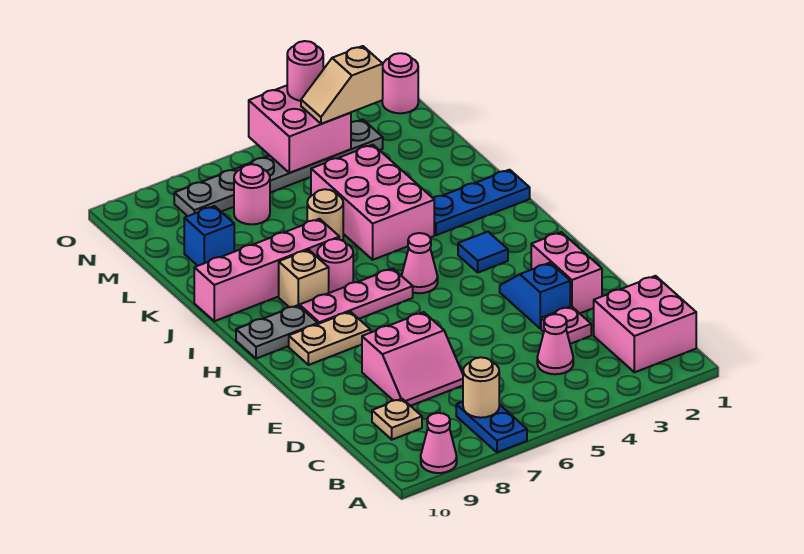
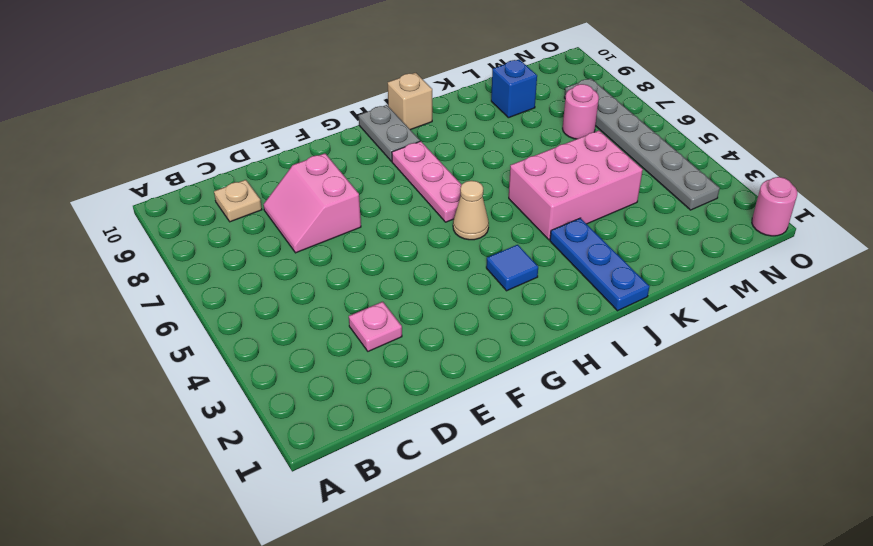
tan cone H5 level 1 -> pink cone H5 level 1
tan brick I10 level 1 -> tan brick I8 level 1
none -> blue plate A7:B7 level 1
none -> pink cone A9 level 1
none -> pink brick B1:C2 level 1

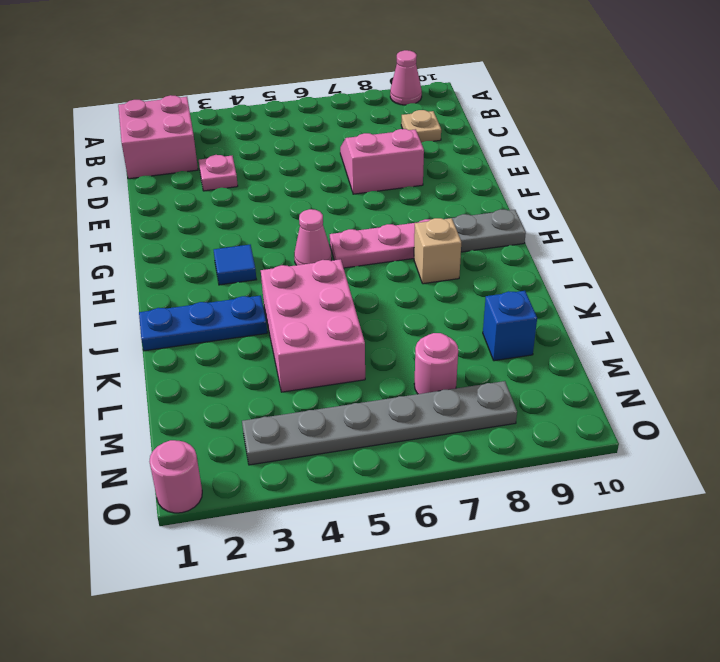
none -> blue plate A7:B7 level 1
none -> pink cone C4 level 1
none -> pink brick E2:F2 level 1

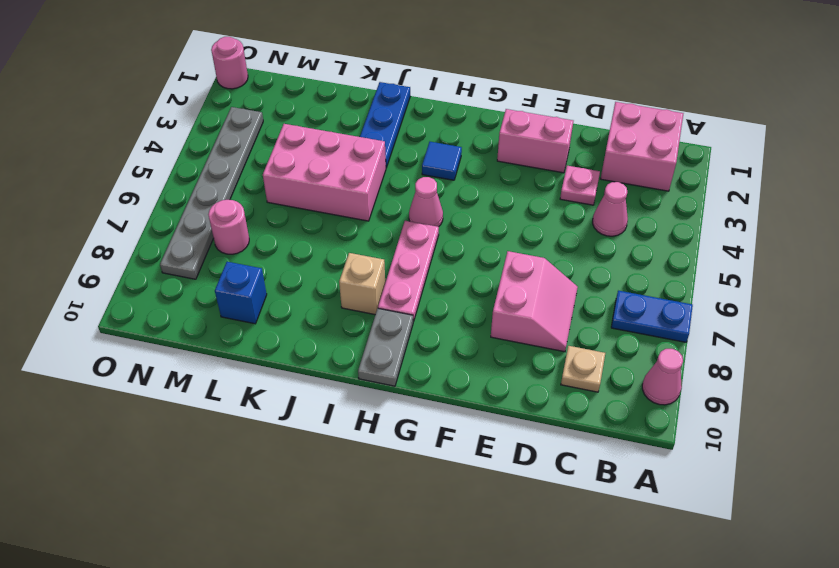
none -> blue slope E3:F3 level 1 top E
none -> tan plate G8:G9 level 1
none -> pink round brick I7 level 1

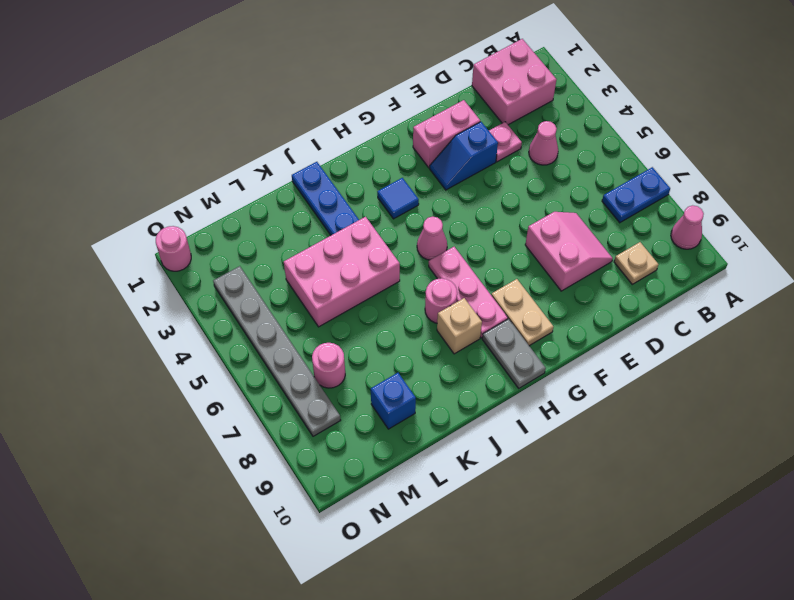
none -> pink brick J7:J10 level 1
none -> tan round brick K6 level 1
none -> tan round brick B7 level 2

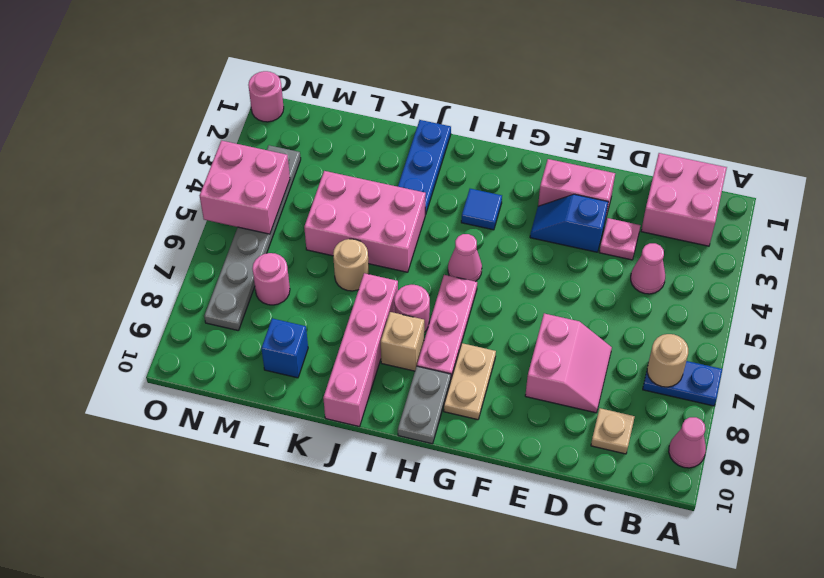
none -> tan slope N3:N4 level 3 top 3
none -> pink round brick O4 level 3

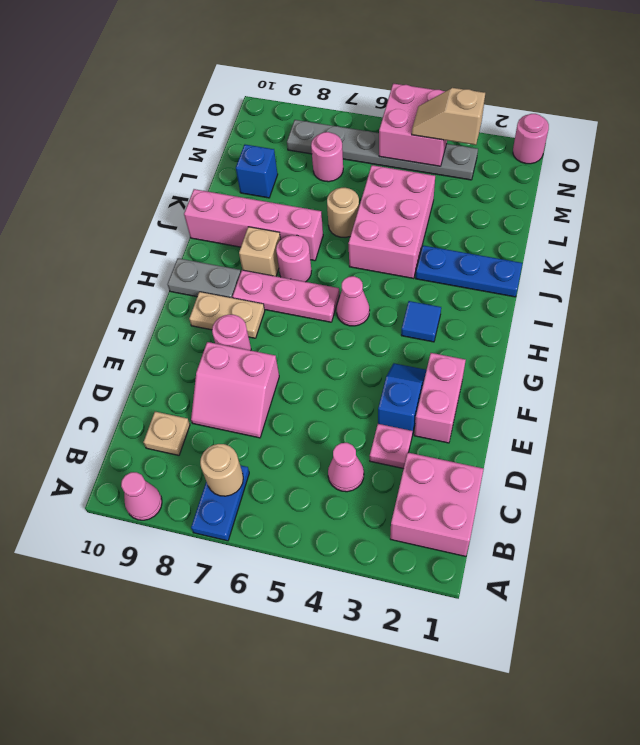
pink round brick F8 level 1 -> pink round brick O4 level 3

